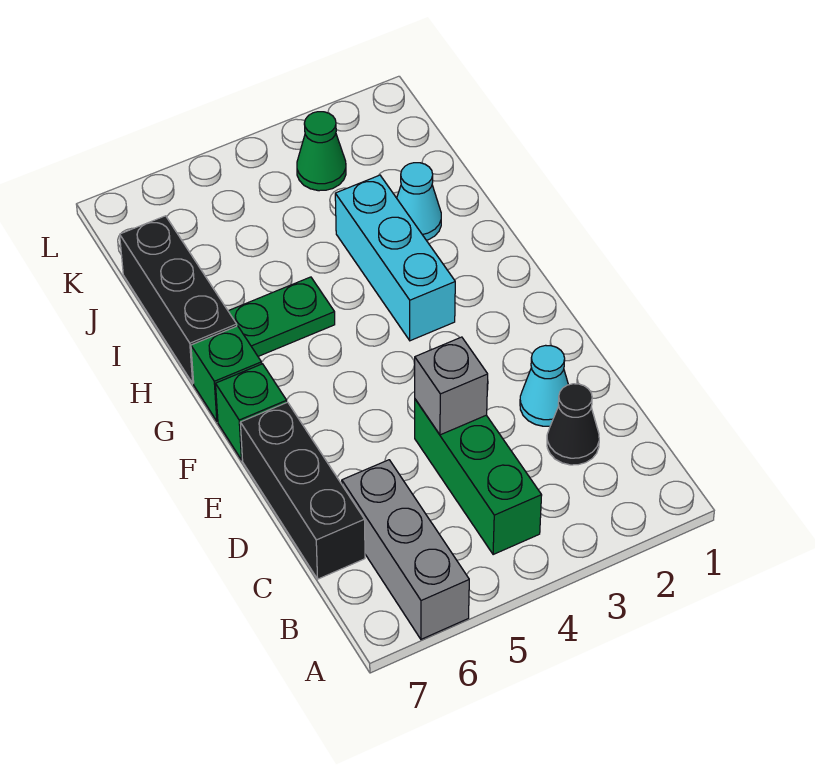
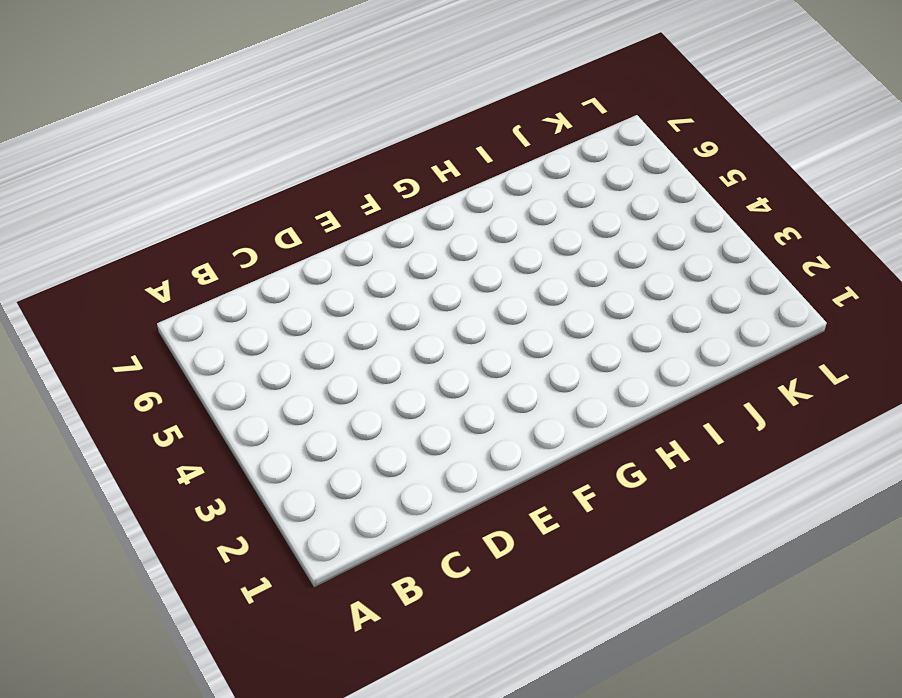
none -> grey brick A6:C6 level 1
none -> green brick B4:D4 level 1
none -> black cone C2 level 1

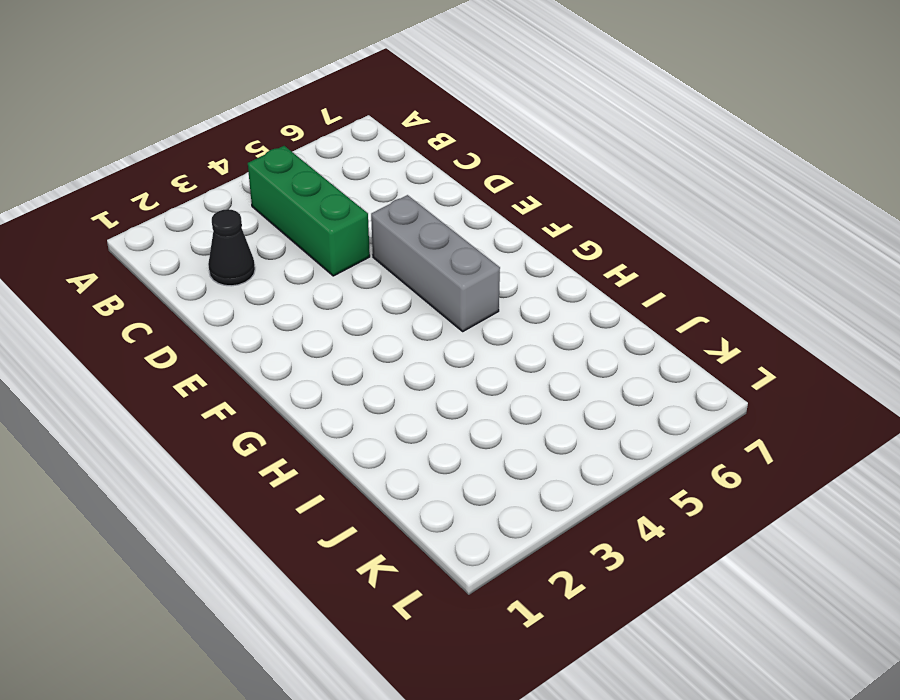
grey brick E5:G5 level 1 -> grey brick A6:C6 level 1
none -> black brick C7:E7 level 1
none -> cyan cone D2 level 1
none -> green brick F7 level 1

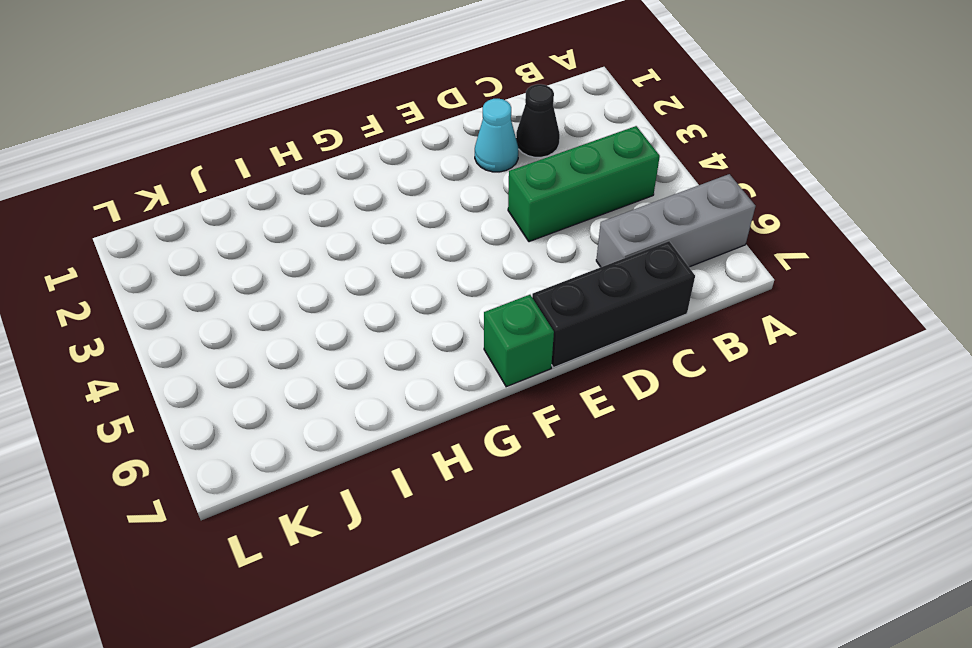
none -> cyan brick G3:I3 level 1
none -> green brick G7 level 1
none -> green plate H5:H6 level 1

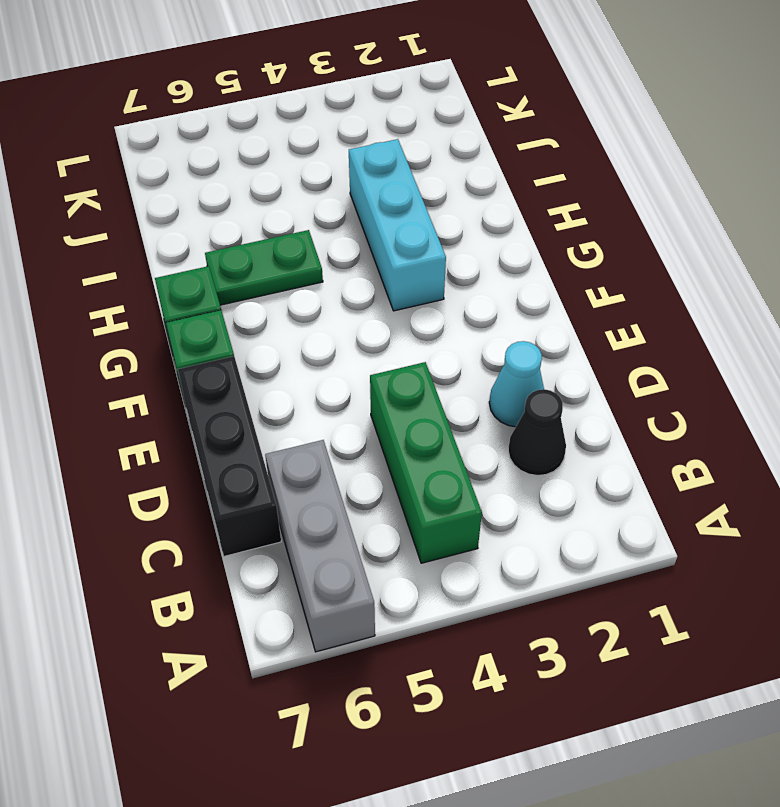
none -> black brick H7:J7 level 1
none -> cyan cone I2 level 1
none -> green cone K3 level 1

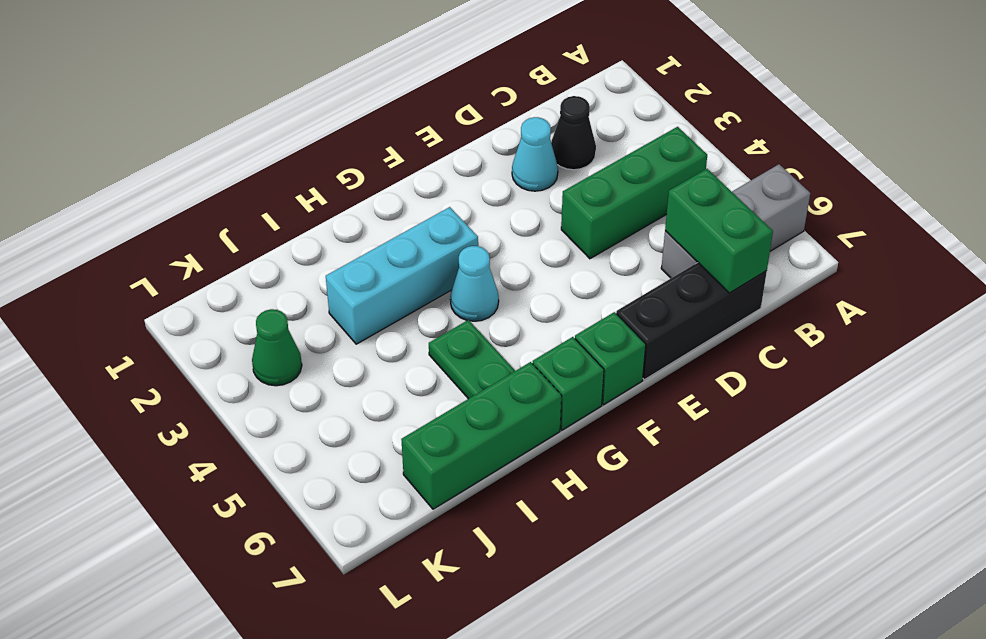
green brick C6:C7 level 2 -> none
cyan cone G4 level 1 -> cyan cone I2 level 1
green brick H7:J7 level 1 -> black brick H7:J7 level 1
none -> grey brick D4 level 2

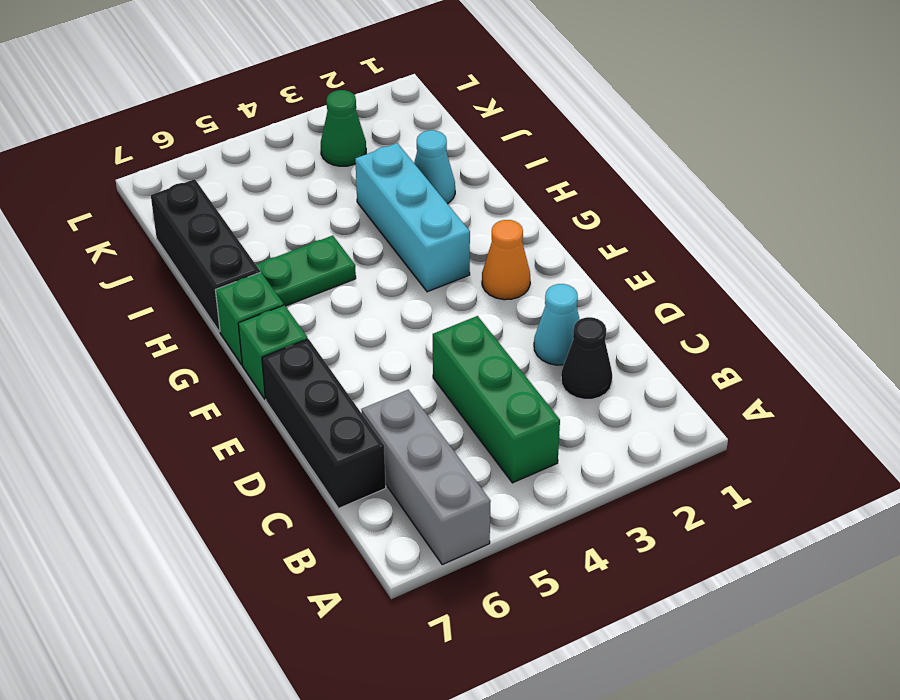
orange cone F2 level 1 -> none
none -> grey brick D4 level 2

